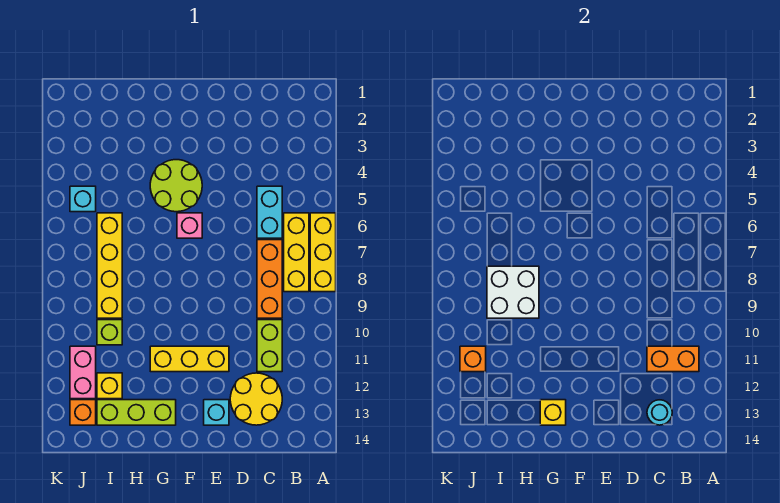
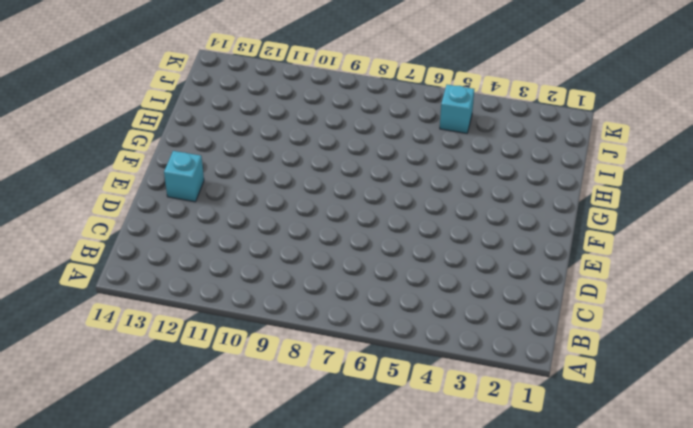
none -> yellow brick A6:A8 level 1
none -> yellow brick B6:B8 level 1
none -> cyan brick C5:C6 level 1

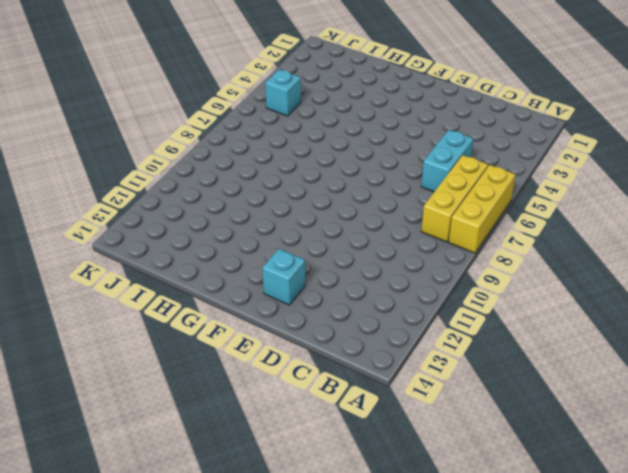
none -> orange brick C7:C9 level 1
none -> lime brick C10:C11 level 1
none -> yellow round brick C12:D13 level 1

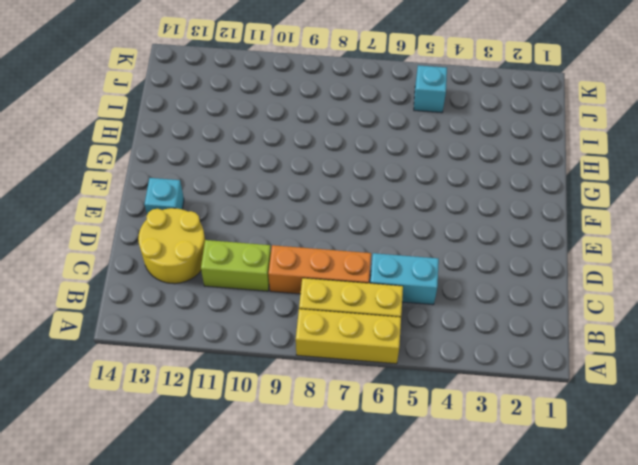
none -> yellow brick E11:G11 level 1
none -> lime round brick F4:G5 level 1
none -> pink brick F6 level 1

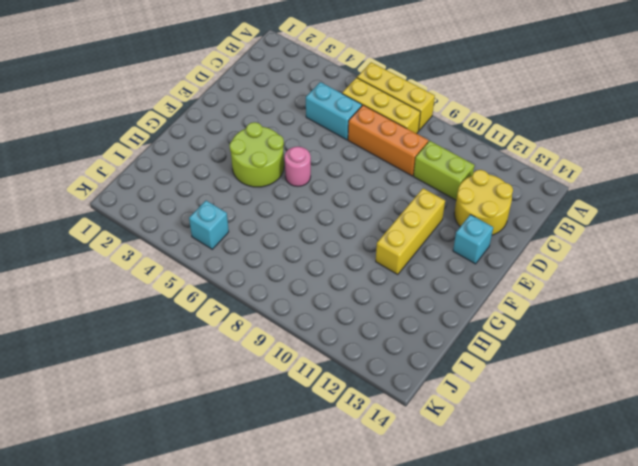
pink round brick F6 level 1 -> pink brick F6 level 1
none -> lime brick G13:I13 level 1
none -> yellow brick I6:I9 level 1
none -> lime brick I10 level 1

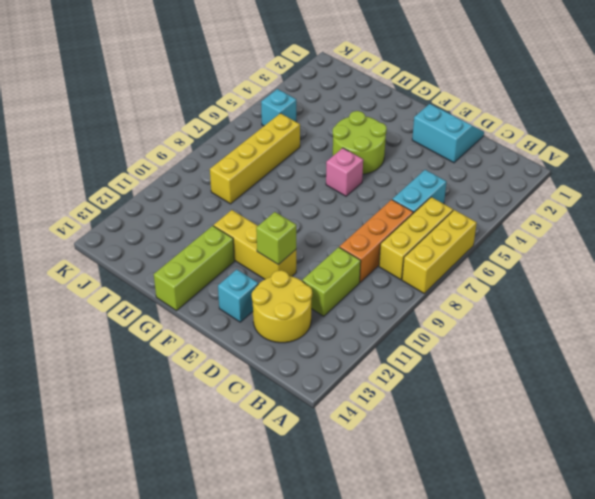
cyan slope D1:E2 level 1 top 2 -> none
lime brick E11 level 2 -> lime brick I10 level 1
lime brick G12:G14 level 1 -> lime brick G13:I13 level 1
none -> yellow brick I12 level 1
none -> pink brick J11:J12 level 1
none -> orange brick J13 level 1

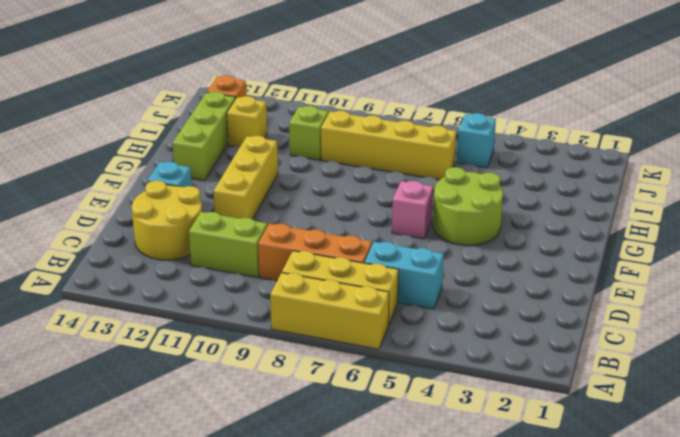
none -> pink brick J11:J12 level 1
none -> orange brick B11:C11 level 2
none -> cyan round brick C13 level 2

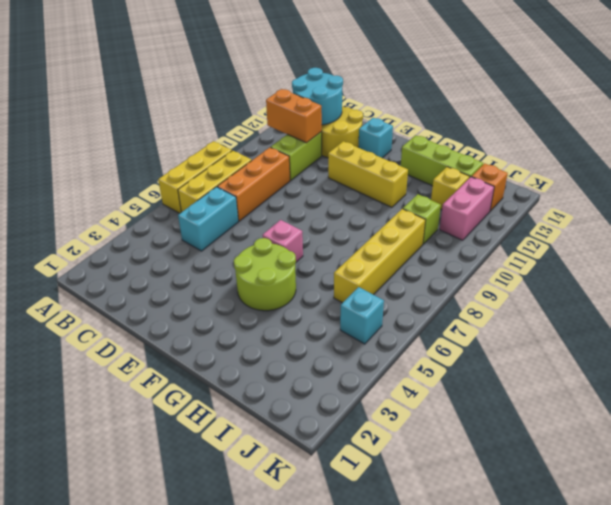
cyan round brick B12:C13 level 2 -> cyan round brick C13 level 2
none -> yellow brick G13 level 2
none -> white brick H8:I9 level 2
none -> orange brick J11 level 2

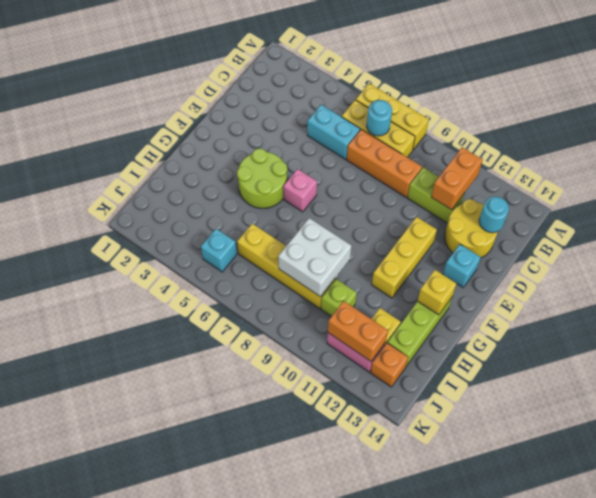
cyan round brick B7 level 2 -> none
orange brick J11:J12 level 2 -> orange brick J11 level 2

